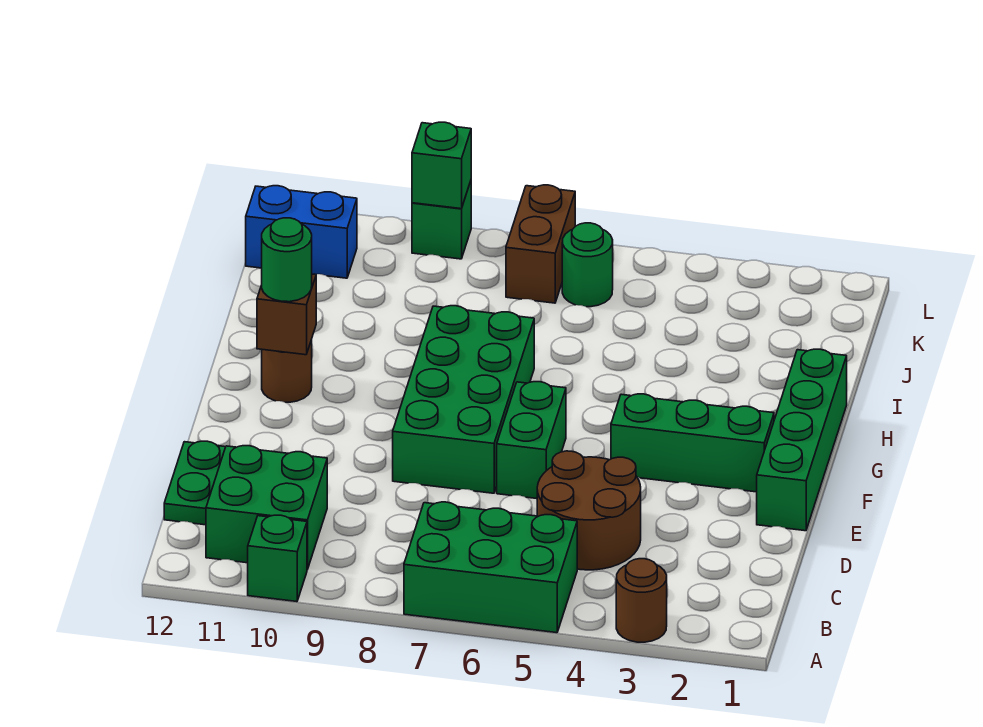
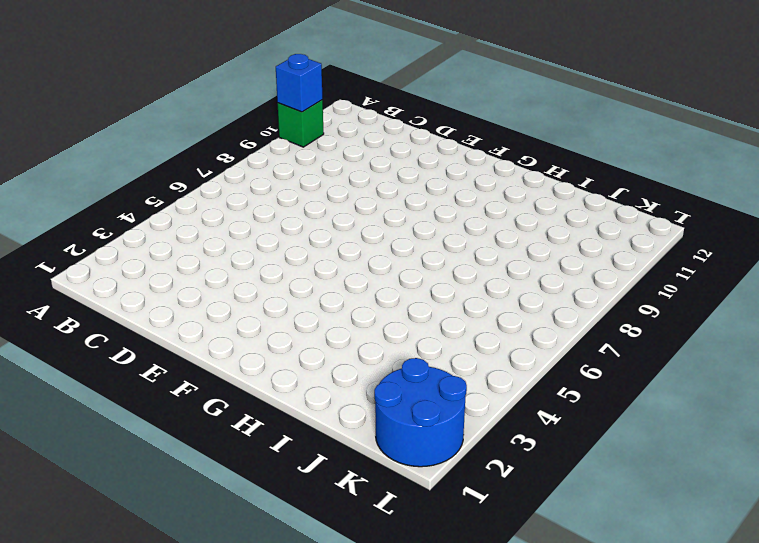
blue brick A10 level 2 -> none
blue round brick K1:L2 level 1 -> none
none -> brown round brick A3 level 1
none -> green brick A5:B7 level 1
none -> green brick B10:C11 level 1

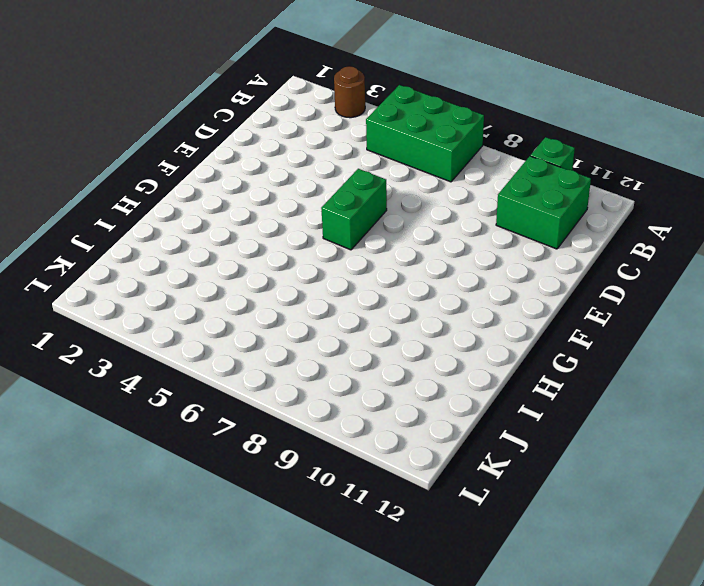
none -> brown round brick C4:D5 level 1
none -> green plate C12:D12 level 1
none -> green brick E1:H1 level 1

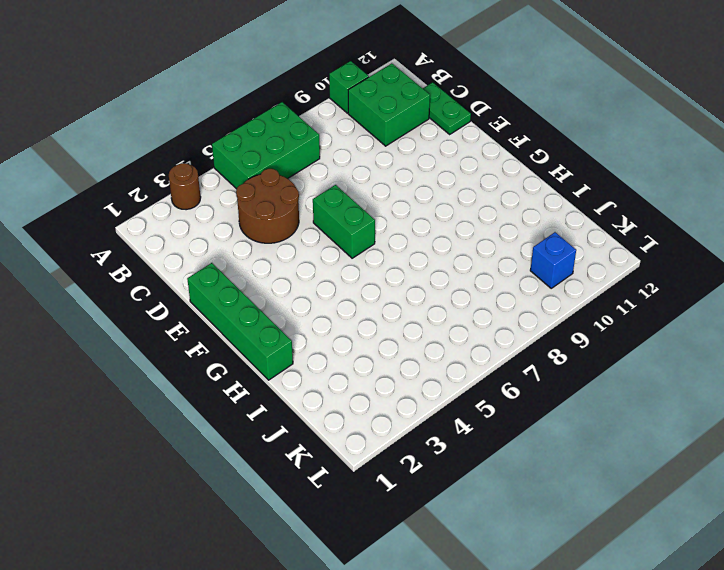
blue brick K10 level 1 -> none
none -> green brick E7:H8 level 1
none -> green brick F2:F4 level 1
none -> brown round brick G11 level 1

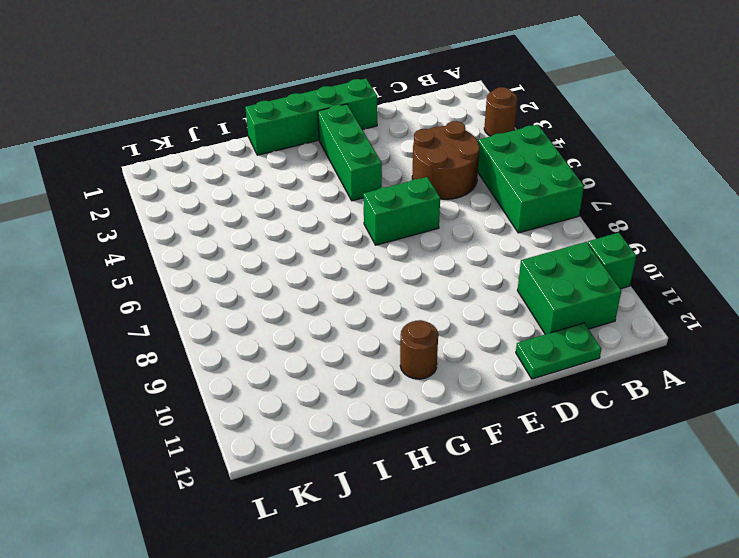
none -> green brick E7:H8 level 1
none -> green round brick K6 level 1
none -> brown brick K7:L7 level 1

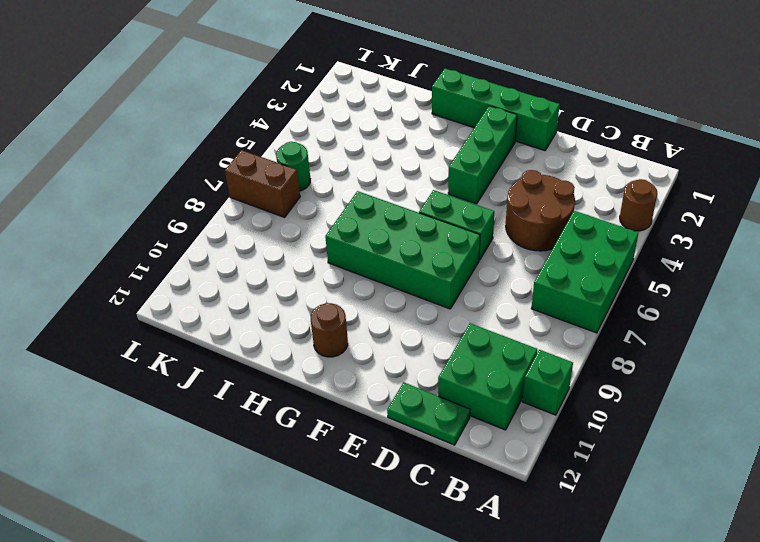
none -> blue brick K11:K12 level 1
none -> green brick L9 level 1
none -> brown brick G11 level 2

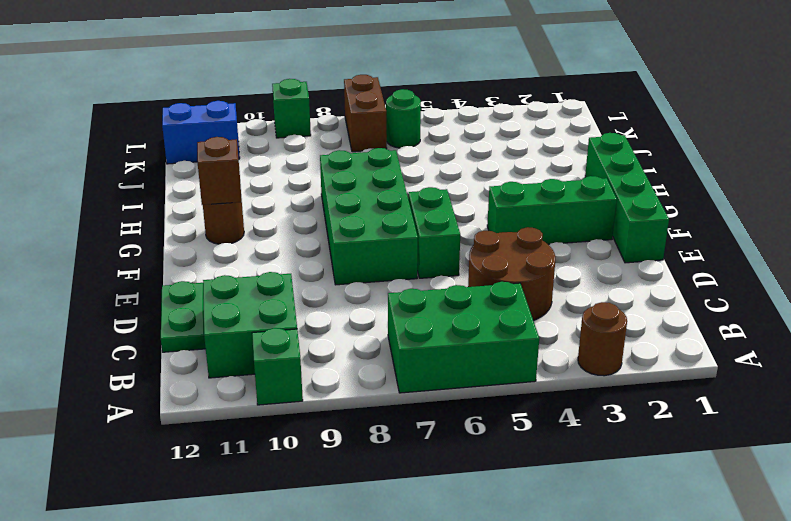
none -> green brick L9 level 2
none -> green round brick G11 level 3

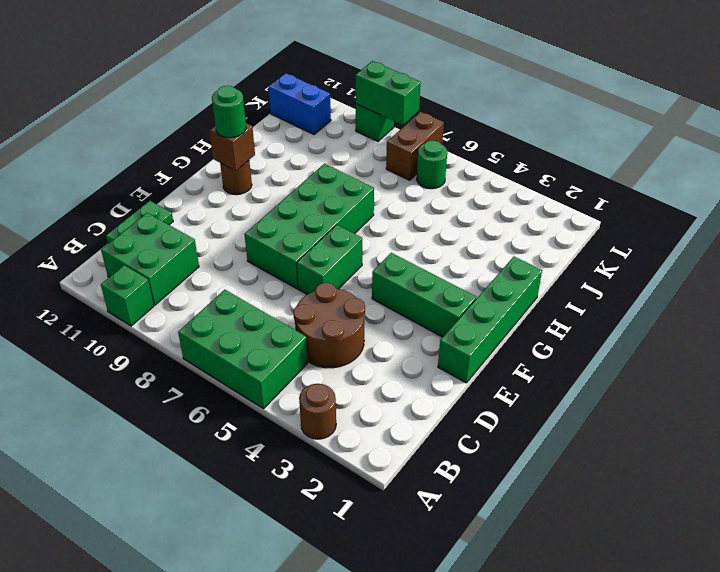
green brick L8:L9 level 2 -> green brick L9 level 2

